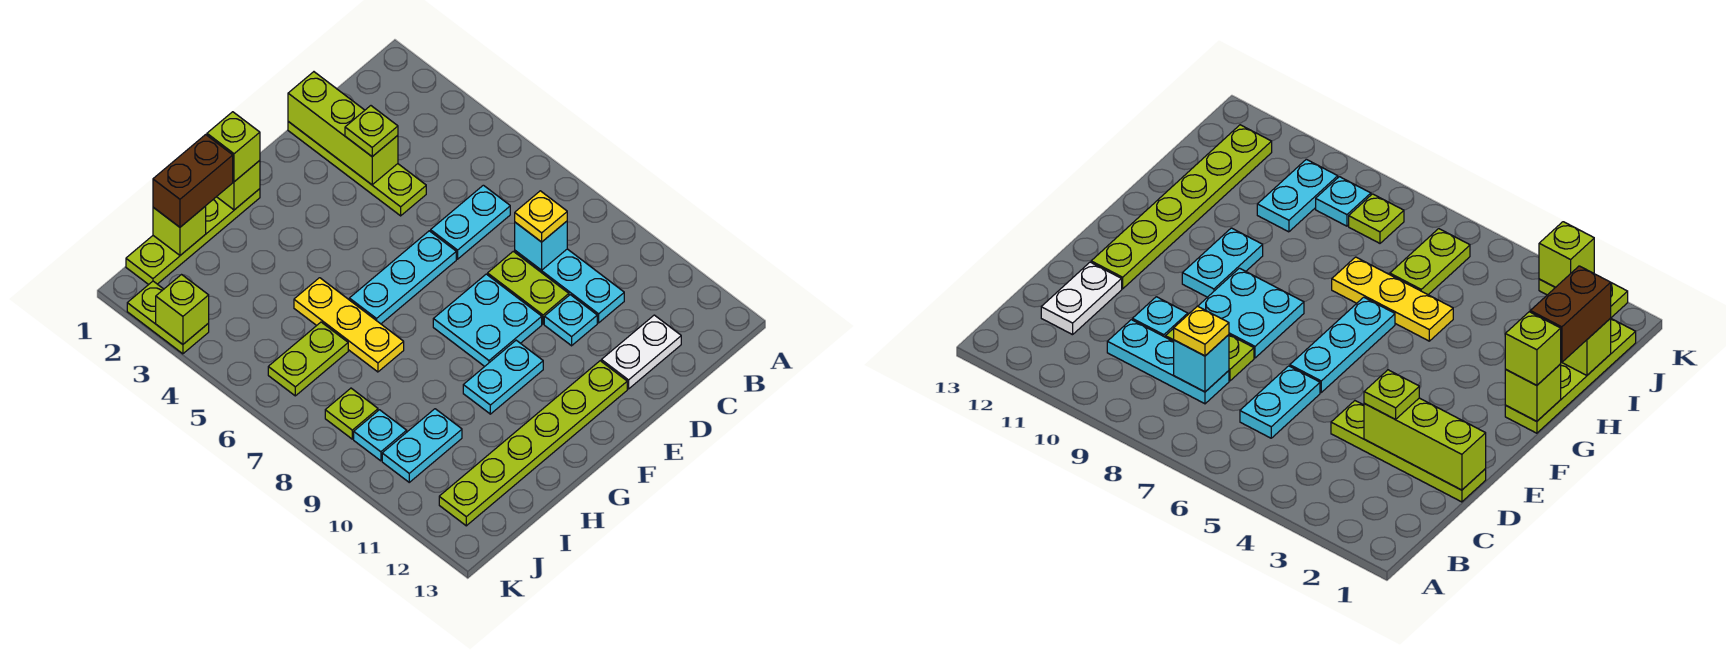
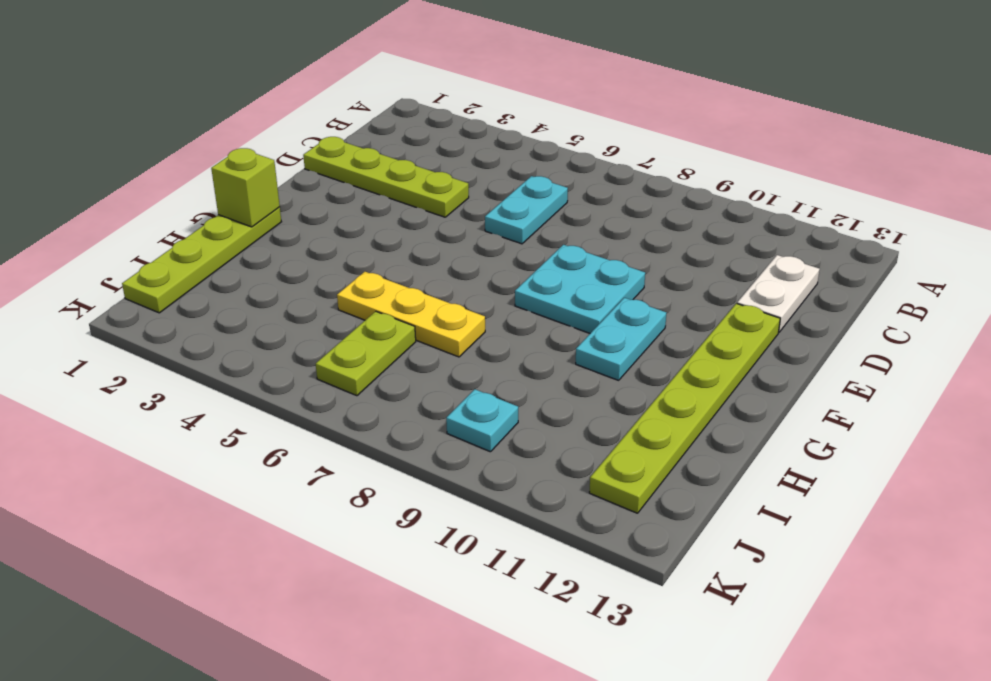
none -> cyan plate C8:C10 level 1
none -> lime plate D8:D9 level 1
none -> cyan plate D10 level 1

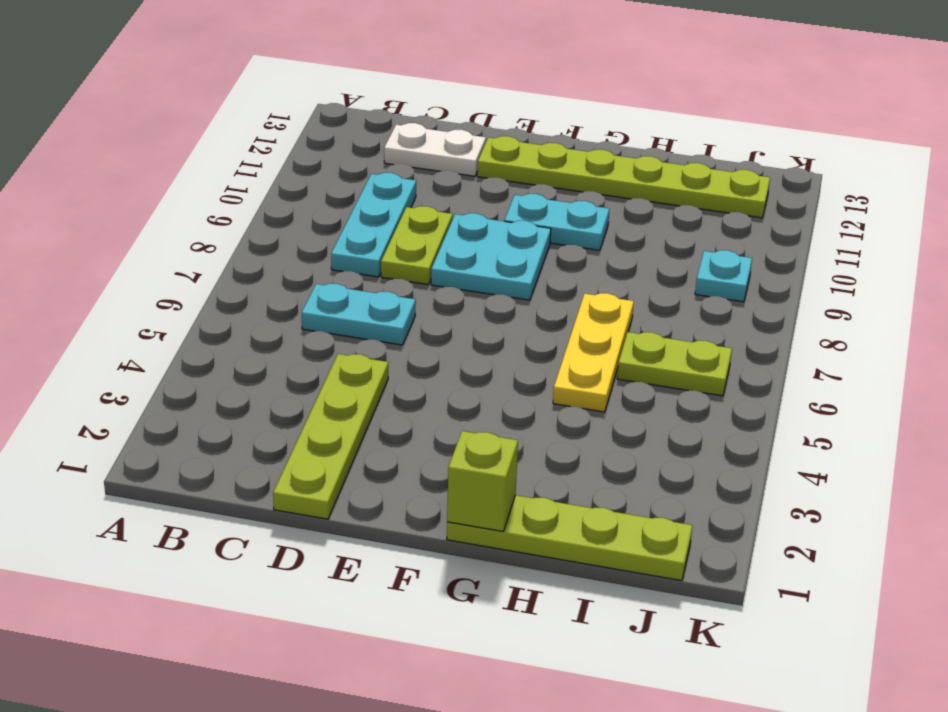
none -> cyan plate D10 level 1
none -> cyan plate E6:G6 level 1
none -> cyan plate I10:J10 level 1

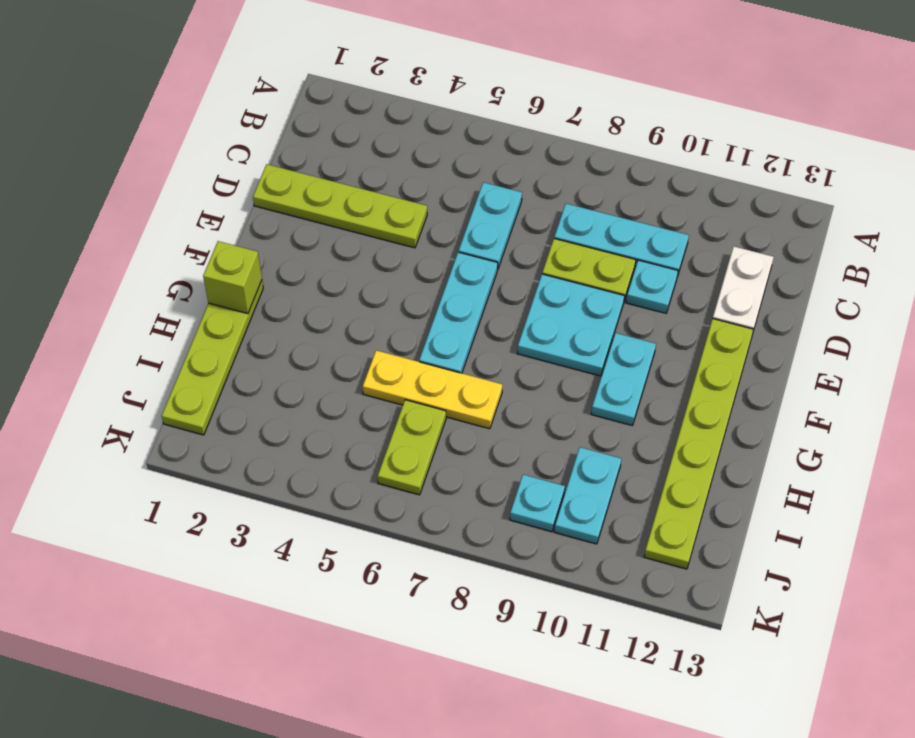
none -> lime plate J8 level 1
none -> lime plate K2:K3 level 1
none -> cyan brick C8 level 2

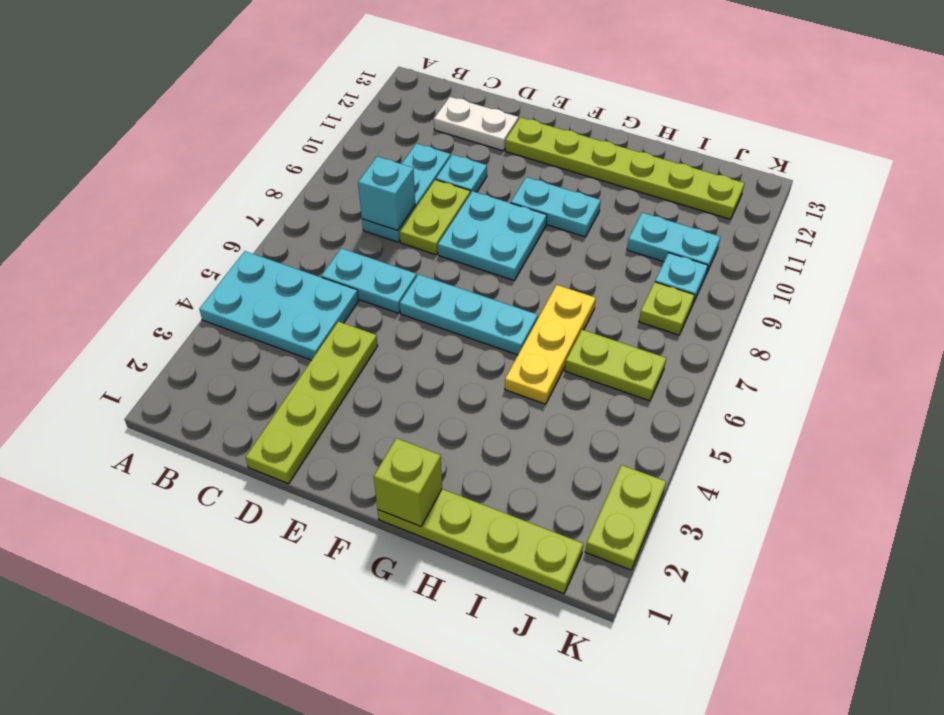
cyan plate A4:C5 level 1 -> none
none -> lime brick D1:D3 level 2
none -> lime brick I1 level 2
none -> lime brick K3 level 2

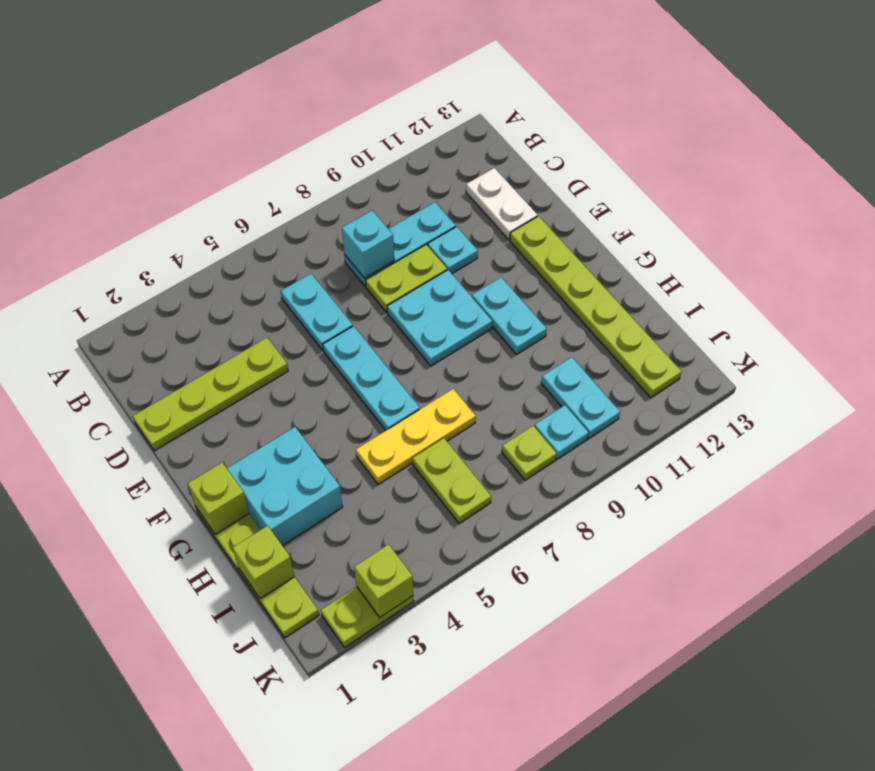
cyan brick G2:H3 level 1 -> none
none -> lime brick D1:D3 level 2
none -> yellow plate C8 level 3
none -> lime plate D3 level 3

